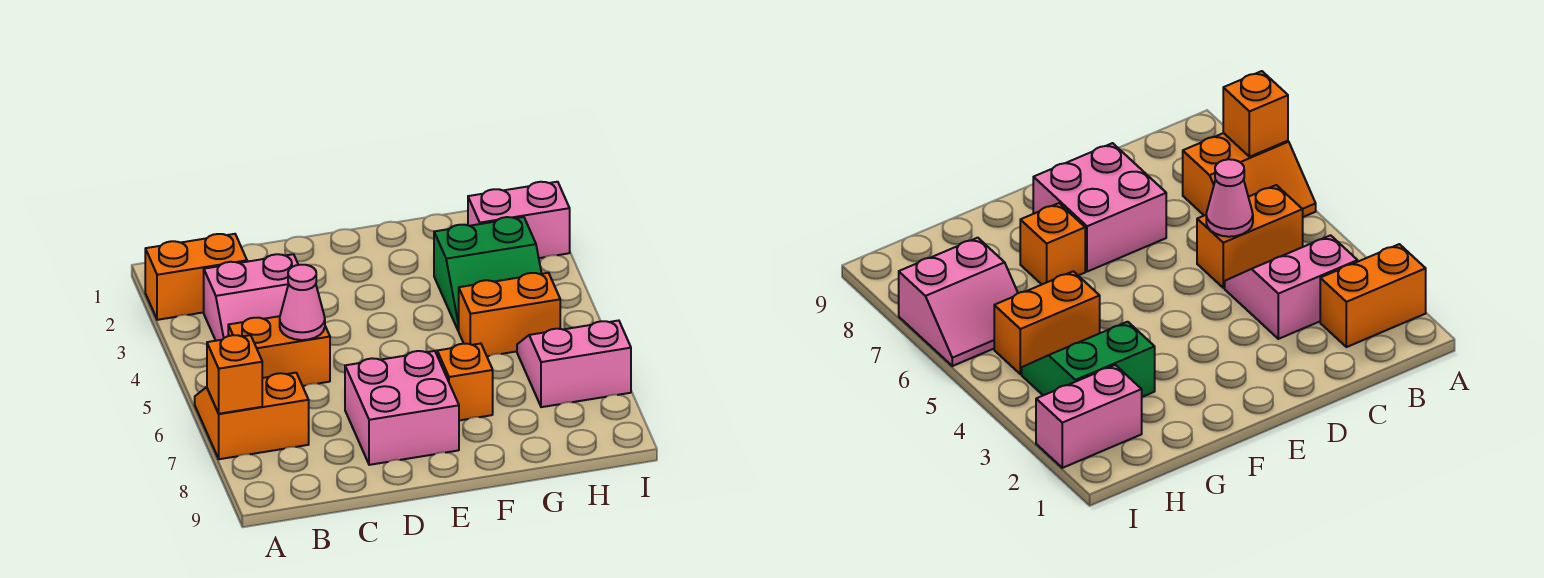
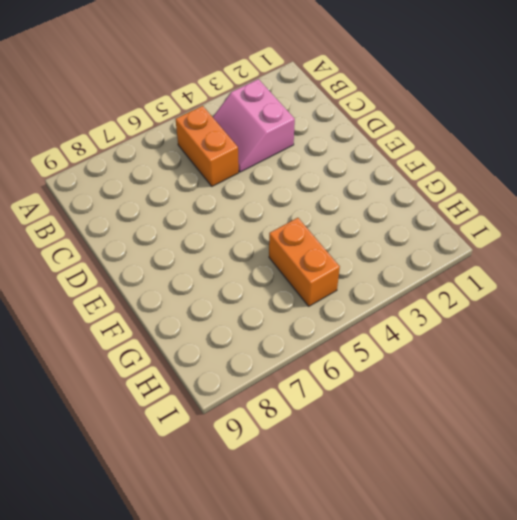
none -> orange brick A2:B2 level 1
none -> orange slope A6:B7 level 1 top 7
none -> pink brick D7:E8 level 1

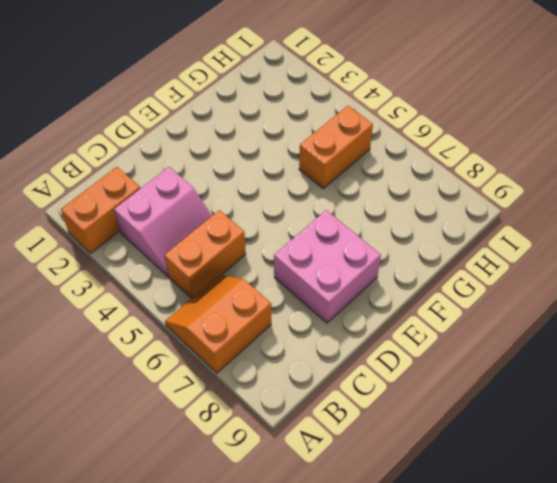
none -> orange brick F7 level 1
none -> green slope G3:H4 level 1 top 3
none -> pink brick H2:I2 level 1

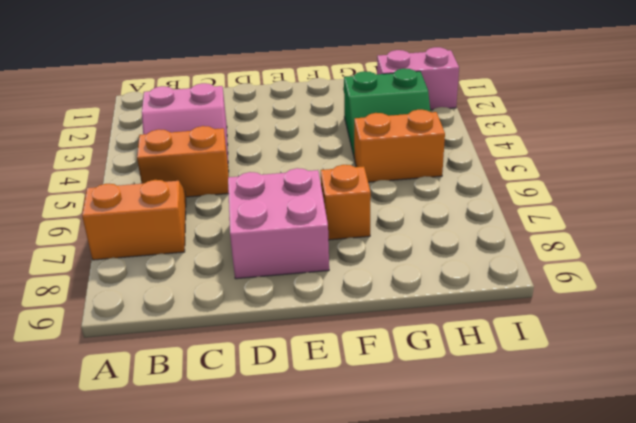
none -> orange brick A2:B2 level 1
none -> pink slope H6:I7 level 1 top 7
none -> orange brick A7 level 2

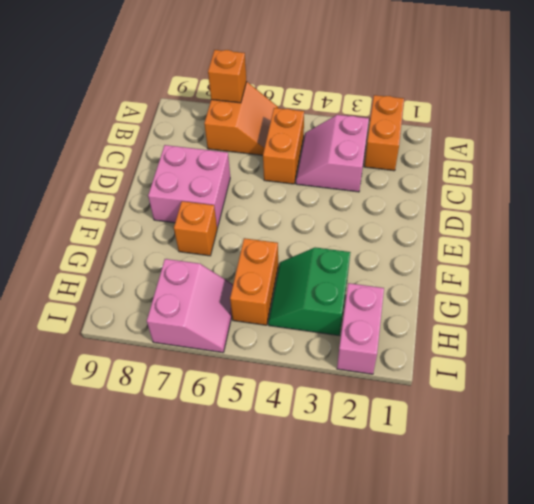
none -> pink cone C5 level 2

